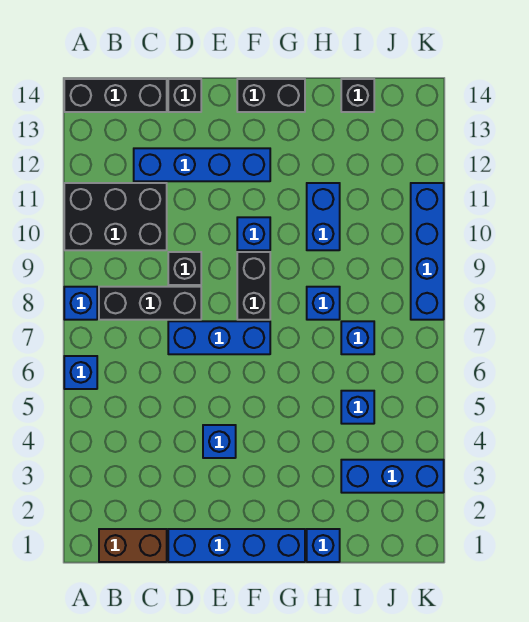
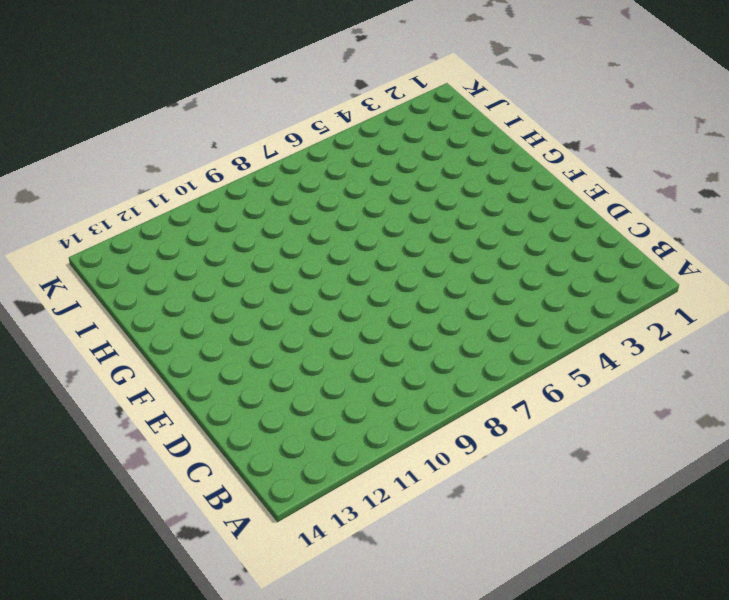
none -> blue brick A6 level 1
none -> blue brick A8 level 1
none -> black brick A10:C11 level 1

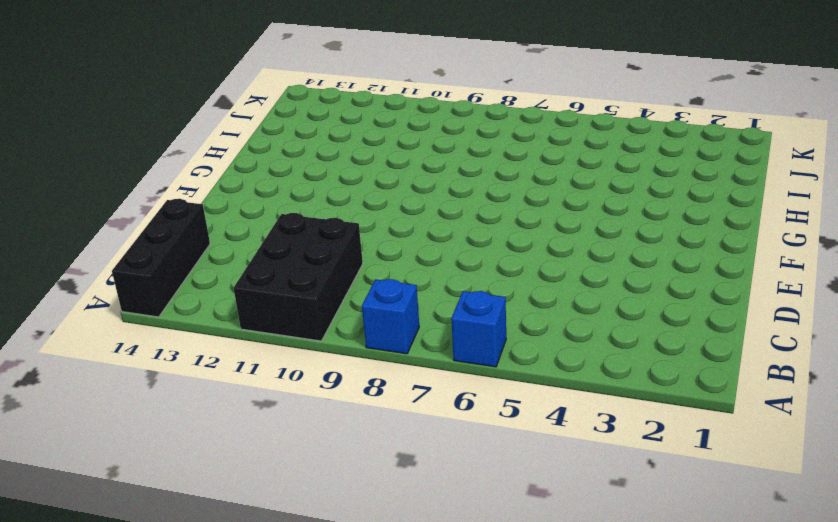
none -> brown brick B1:C1 level 1
none -> black brick B8:D8 level 1
none -> blue brick C12:F12 level 1

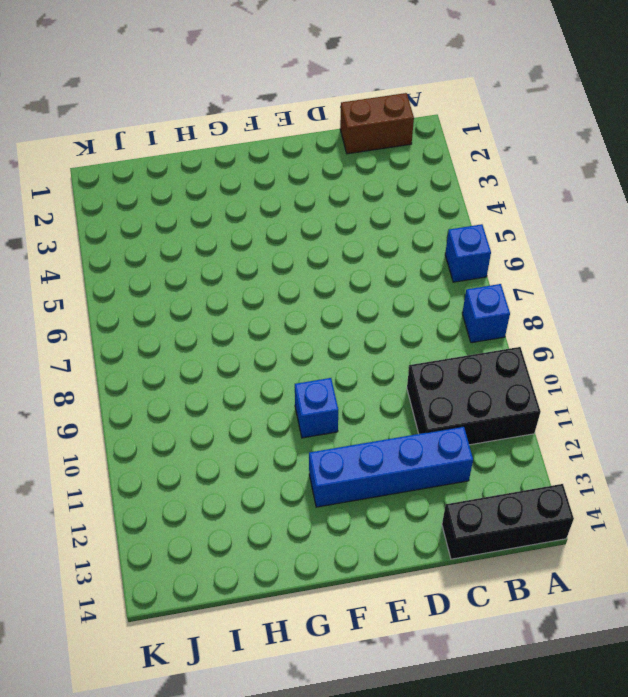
none -> black brick B8:D8 level 1
none -> blue brick D1:G1 level 1
none -> blue brick D7:F7 level 1

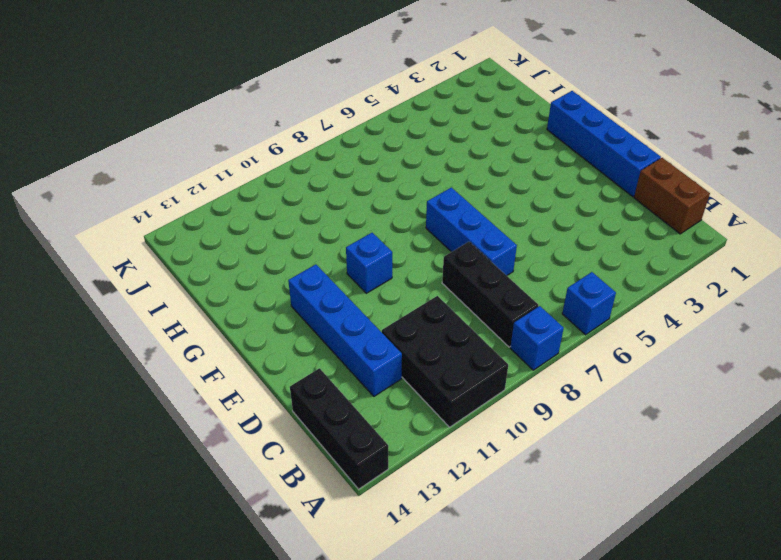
none -> black brick D9 level 1
none -> black brick D14 level 1
none -> blue brick E4 level 1

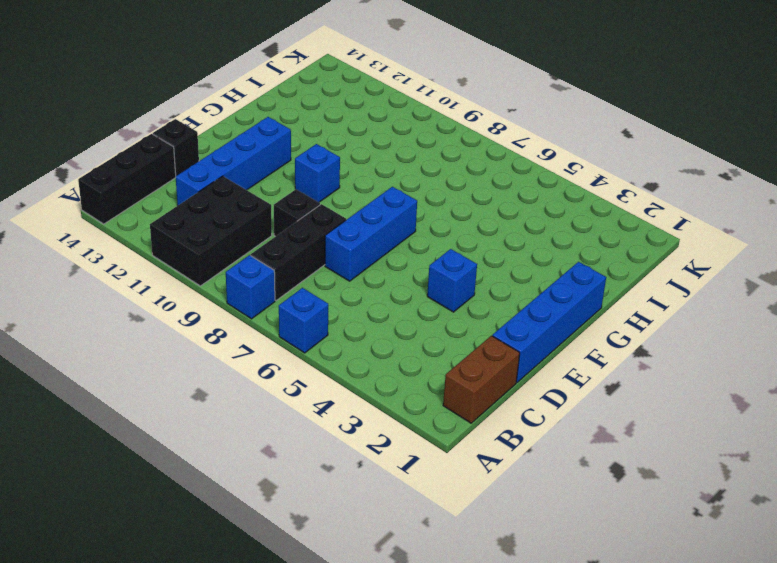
none -> black brick F8:F9 level 1
none -> black brick F14:G14 level 1
none -> blue brick H1 level 1

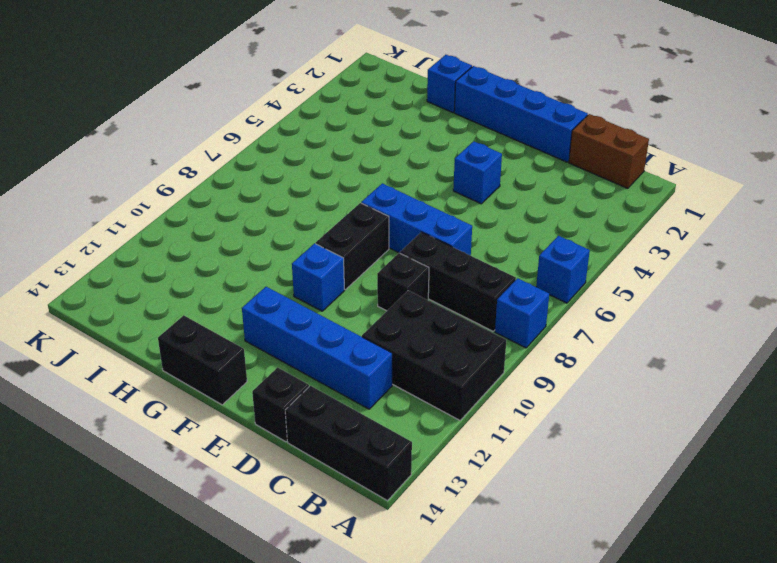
none -> blue brick H8 level 1
none -> blue brick H10:H11 level 1
none -> blue brick I3:K3 level 1

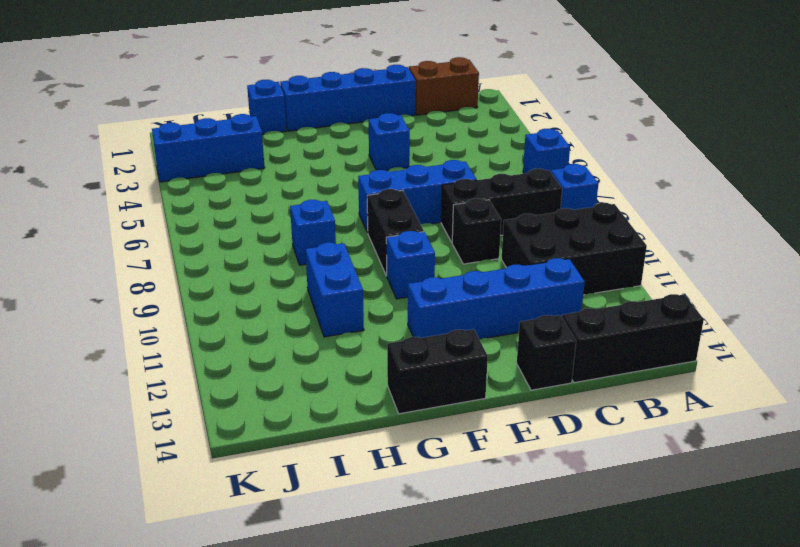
none -> blue brick I5 level 1
none -> blue brick I7 level 1
none -> black brick I14 level 1

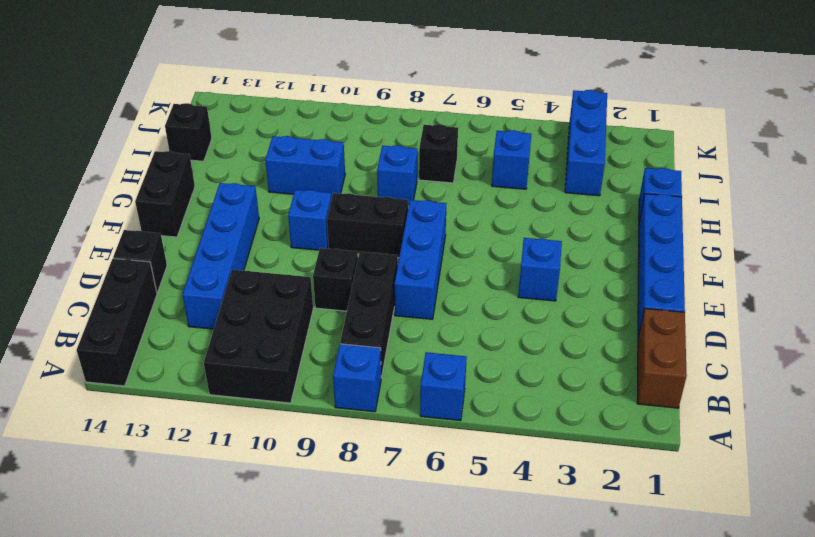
black brick I7 level 1 -> blue brick I7 level 1
none -> blue brick K8:K11 level 1

